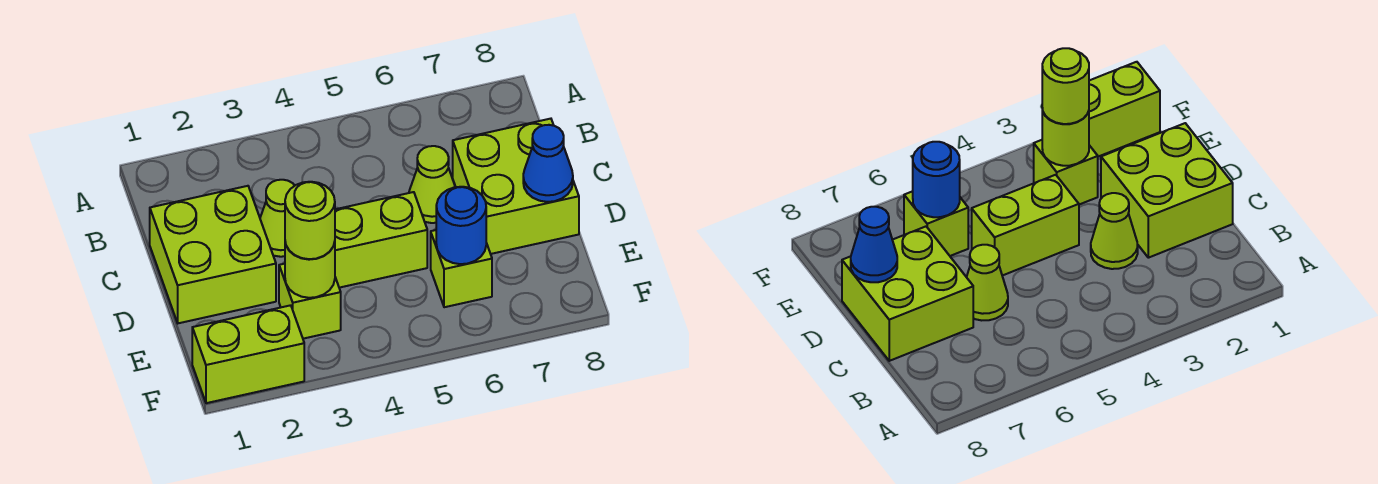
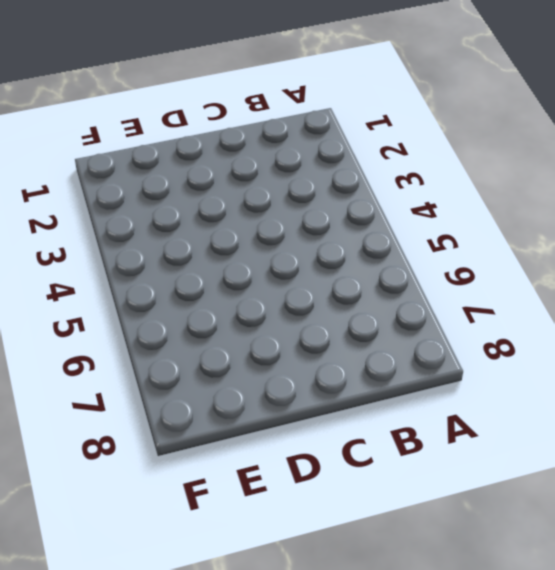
none -> lime brick C1:D2 level 1
none -> lime cone C3 level 1
none -> lime cone C6 level 1

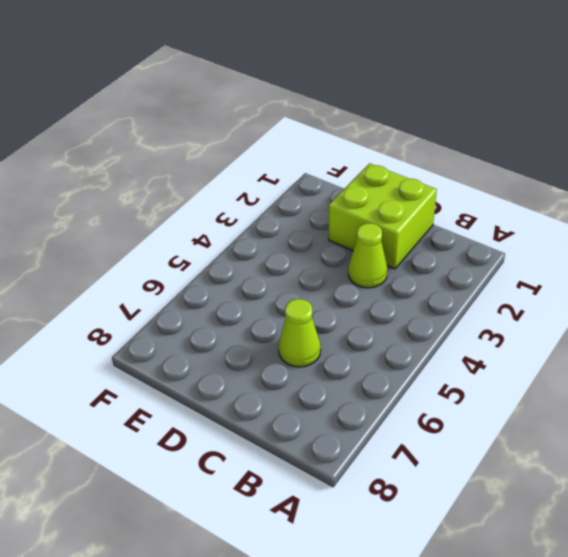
none -> lime brick C7:D8 level 1
none -> lime brick D4:D5 level 1
none -> lime brick E3 level 1

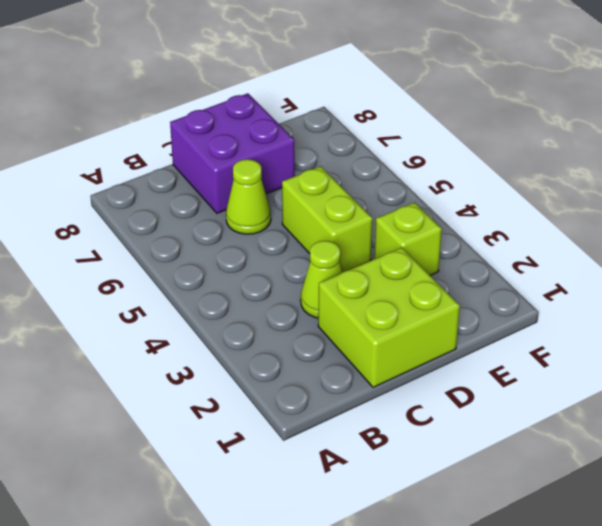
purple brick C7:D8 level 1 -> lime brick C7:D8 level 1
none -> lime brick E6 level 1
none -> lime brick F1:F2 level 1
none -> blue cone D8 level 2

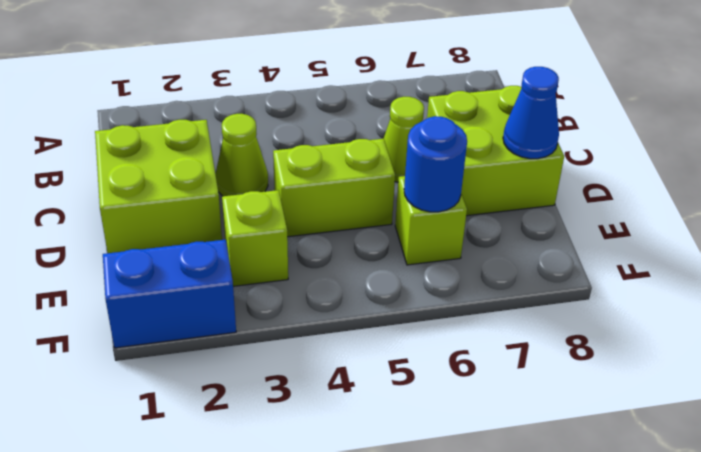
blue brick F1:F2 level 1 -> lime brick F1:F2 level 1
none -> lime round brick E3 level 2
none -> lime round brick E3 level 3

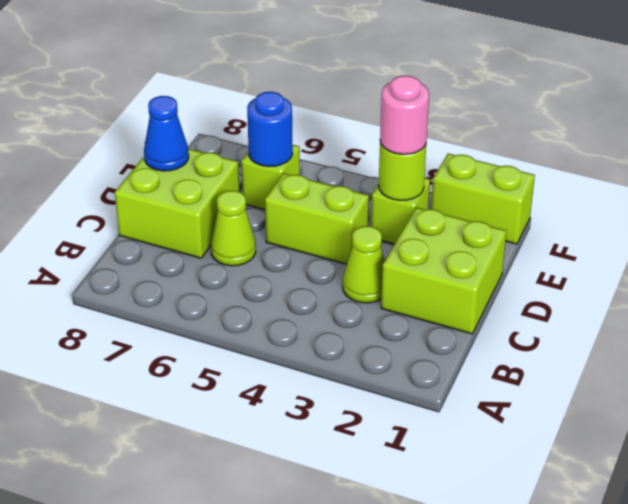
pink round brick E3 level 3 -> lime round brick E3 level 3

